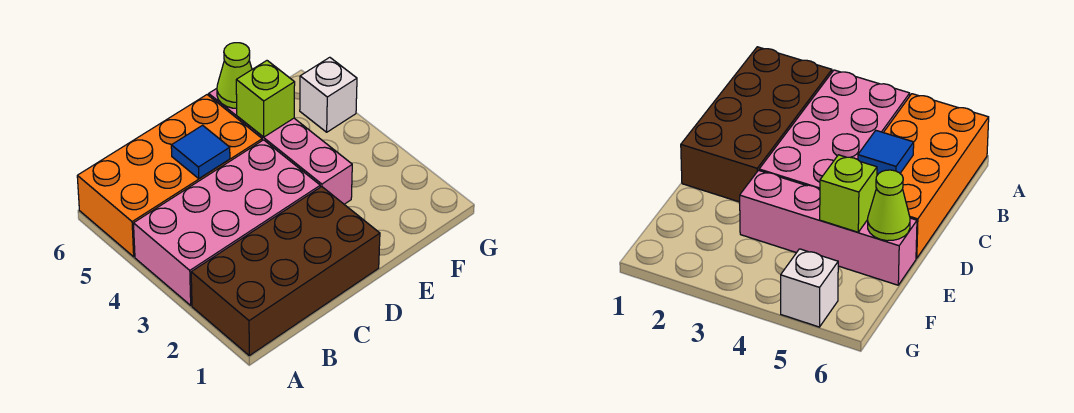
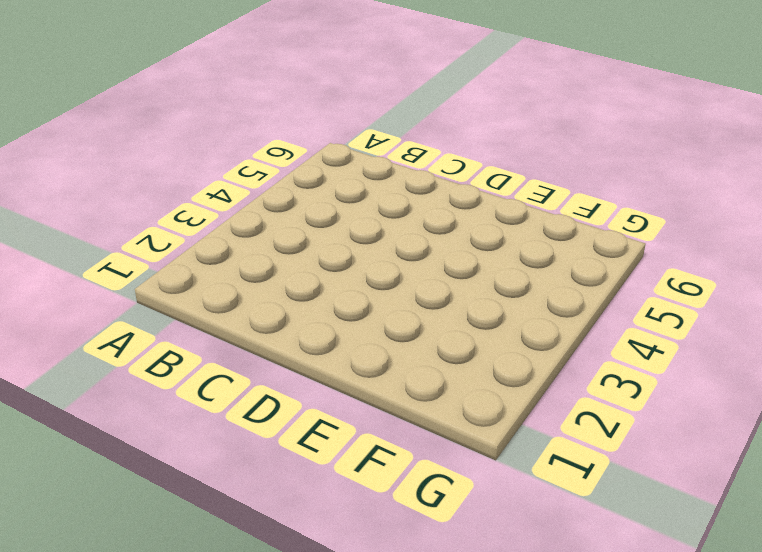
none -> brown brick A1:D2 level 1
none -> pink brick A3:D4 level 1

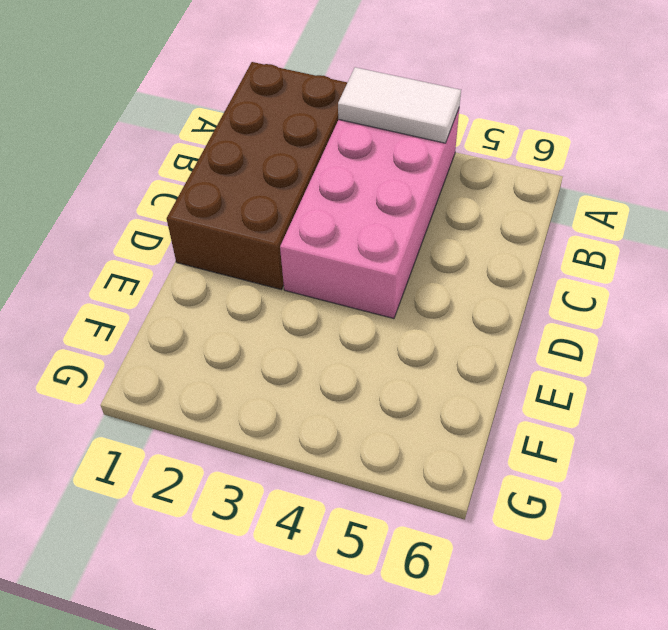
white tile A3:A4 level 2 -> none
none -> orange brick A5:D6 level 1
none -> pink brick E3:E6 level 1

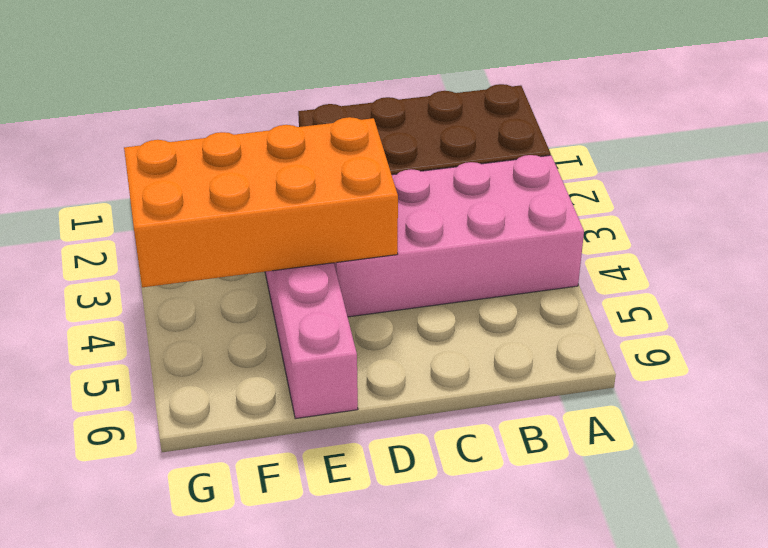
orange brick D3:G4 level 2 -> orange brick A5:D6 level 1
none -> white brick G5 level 1
none -> blue tile C5 level 2

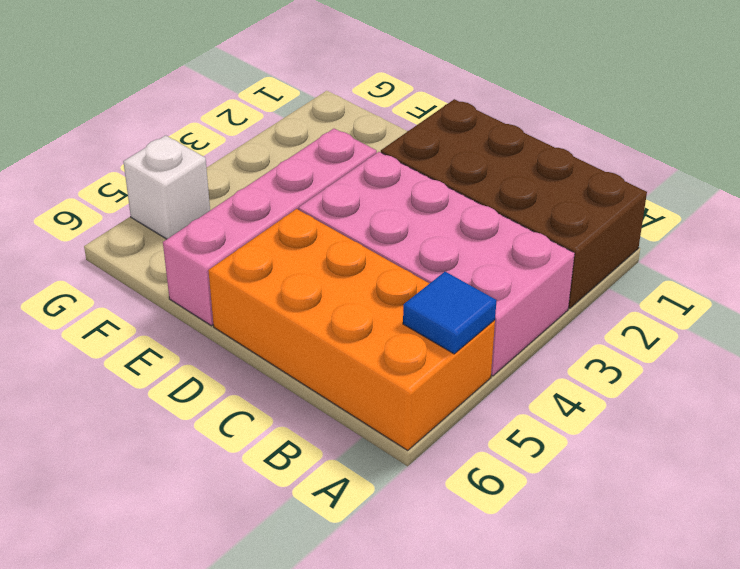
blue tile A5 level 2 -> blue tile C5 level 2
none -> lime brick E5 level 2
none -> lime cone E6 level 2

